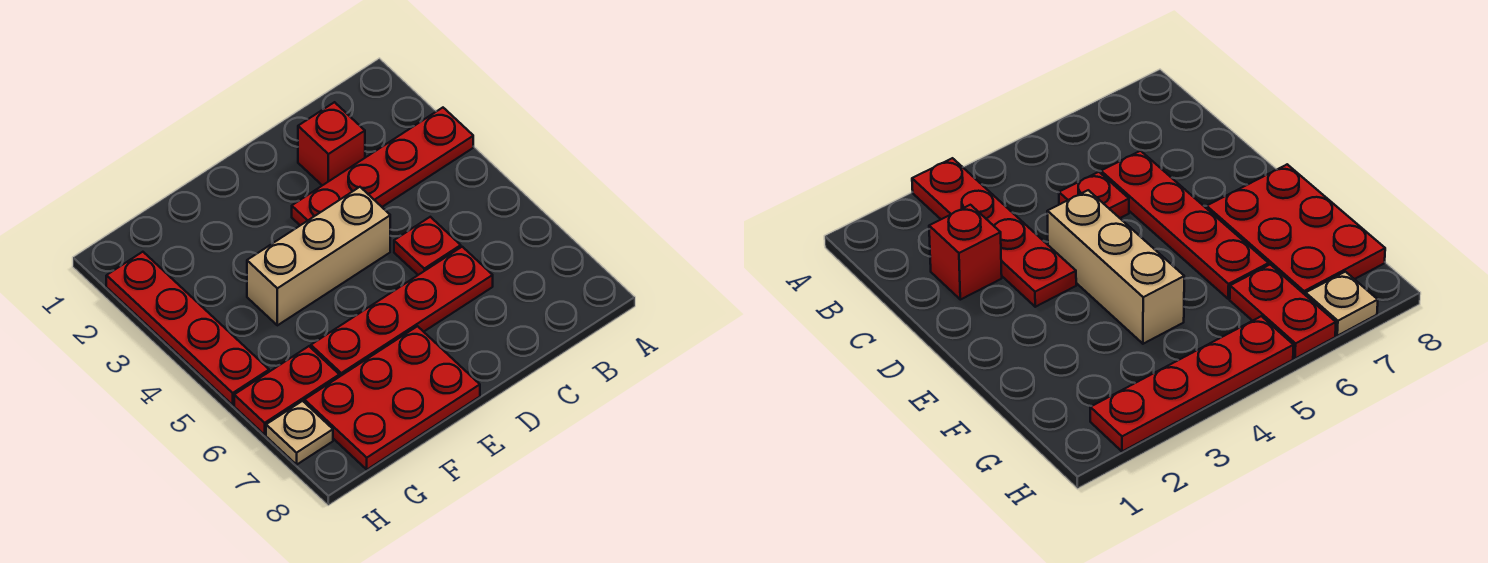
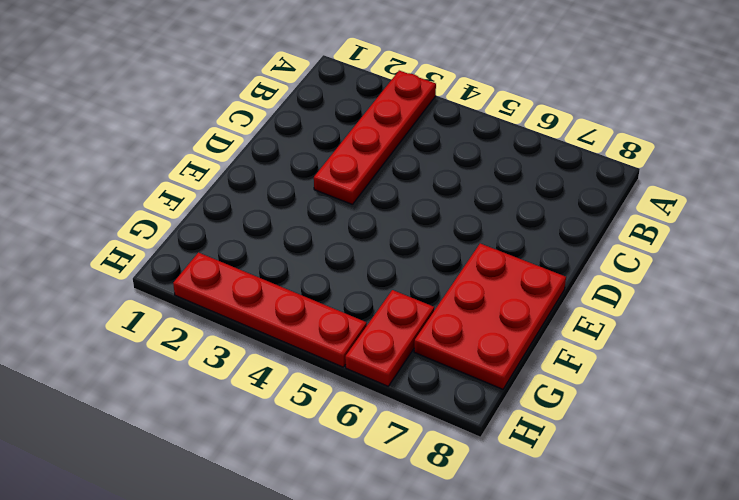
none -> red brick C2 level 1
none -> red plate C5 level 1

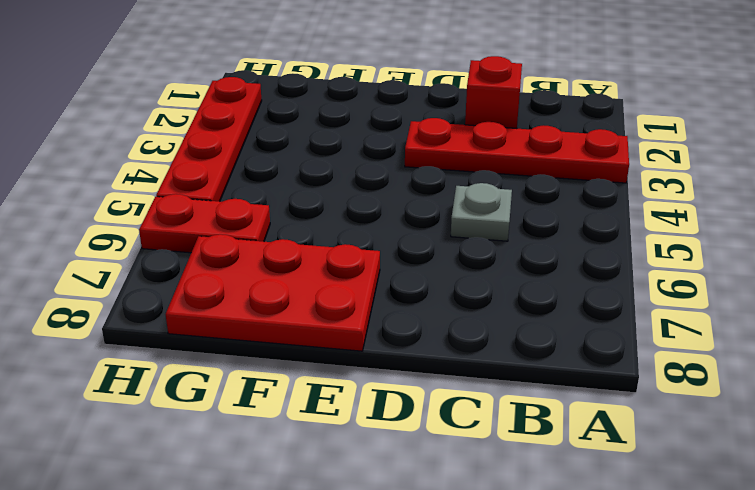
grey plate C5 level 1 -> red plate C5 level 1
none -> red plate C6:F6 level 1
none -> tan brick D4:F4 level 1

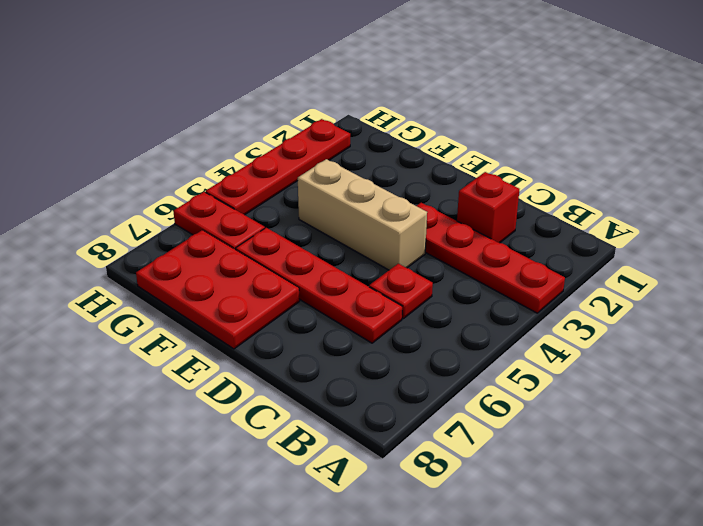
none -> tan plate H7 level 1

